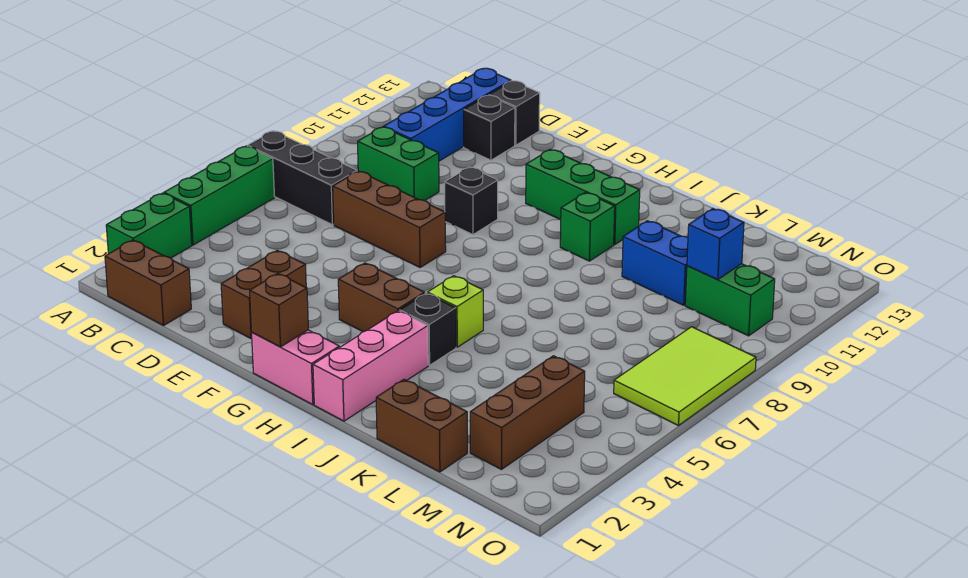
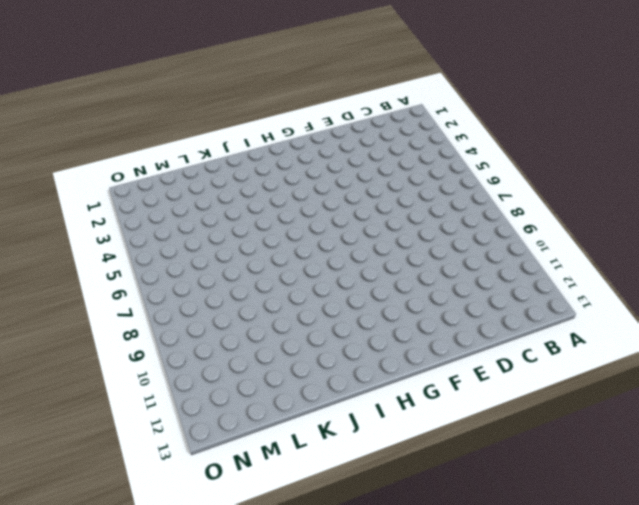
none -> green brick A2:A3 level 1
none -> green brick A4:A6 level 1
none -> black brick A7:C7 level 1

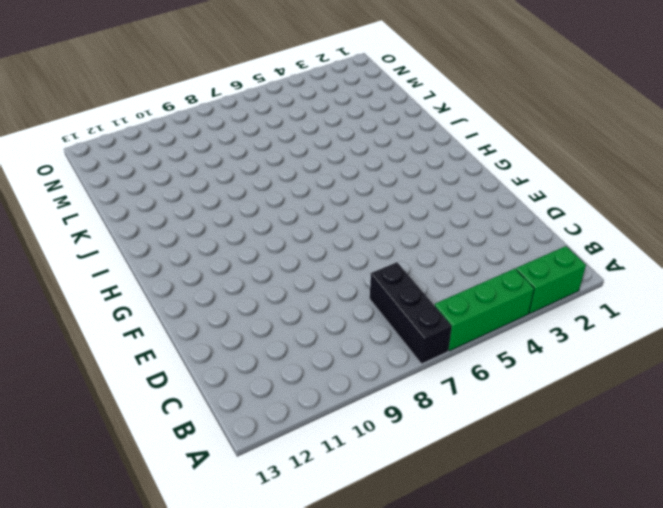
none -> brown brick B1:C1 level 1
none -> green brick C9:D9 level 1
none -> blue brick C10:C13 level 1

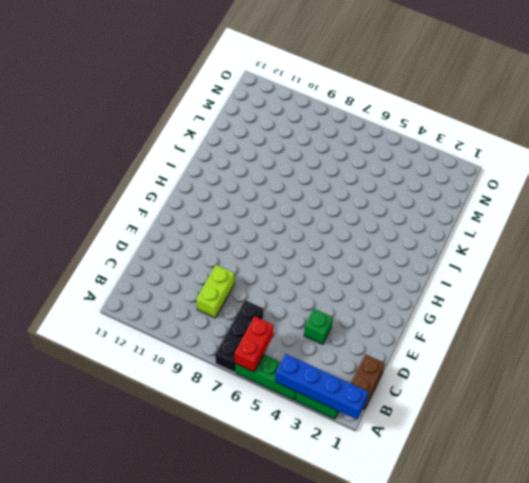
blue brick A1:A4 level 2 -> blue brick C10:C13 level 1
red brick A6:B6 level 2 -> none
lime brick C9:D9 level 1 -> green brick C9:D9 level 1
green brick D4 level 1 -> green brick I10 level 1
none -> brown brick D7:F7 level 1
none -> black brick D12 level 1
none -> black brick D13 level 1

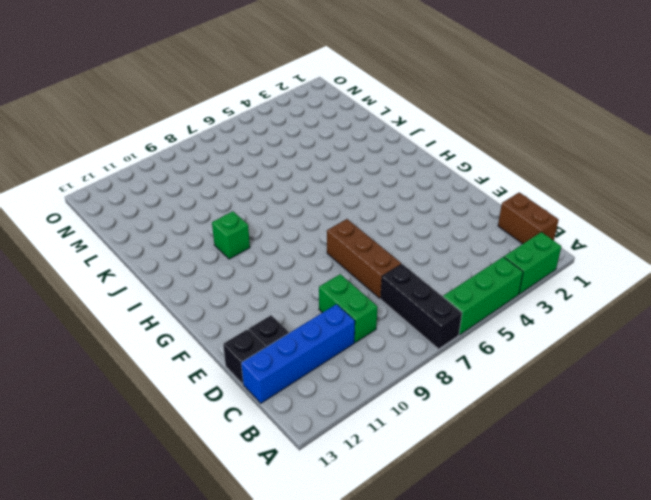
none -> brown brick E2:E3 level 1
none -> black brick F9 level 1
none -> pink brick G1:H1 level 1

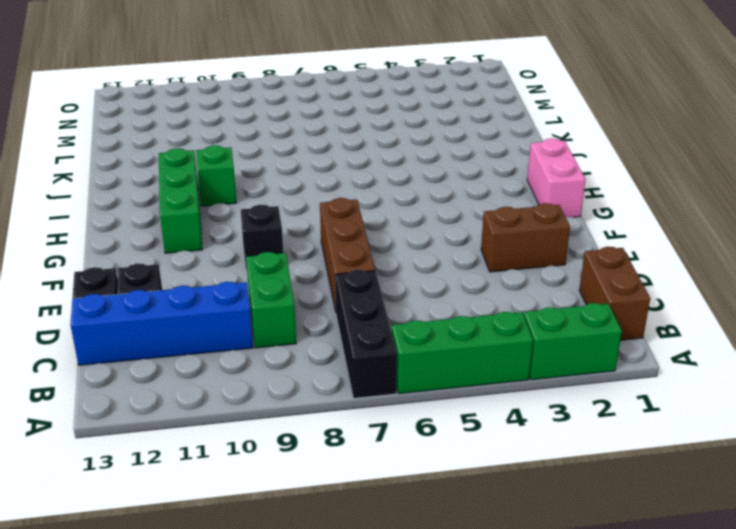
none -> brown brick G4:H4 level 1
none -> pink brick I1:I3 level 1
none -> black brick I4 level 1

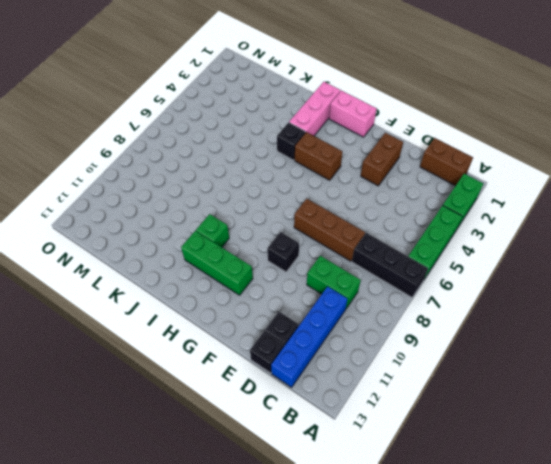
none -> lime brick I5 level 1
none -> brown brick K1:L1 level 1
none -> blue brick K10:L10 level 1

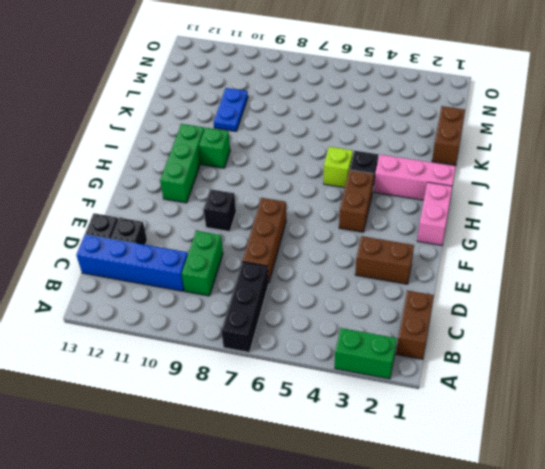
blue plate K10:L10 level 1 -> blue brick K10:L10 level 1
none -> green brick A4:A6 level 1
none -> brown brick M2:M4 level 1
none -> green brick M10:N10 level 1

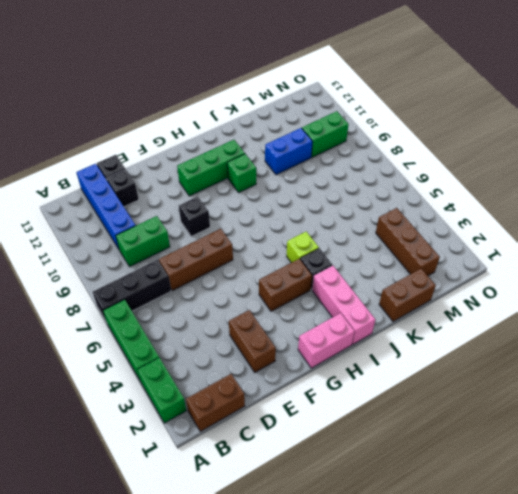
none -> lime tile N6:O8 level 1
none -> brown brick G1 level 2
none -> blue brick M10 level 2

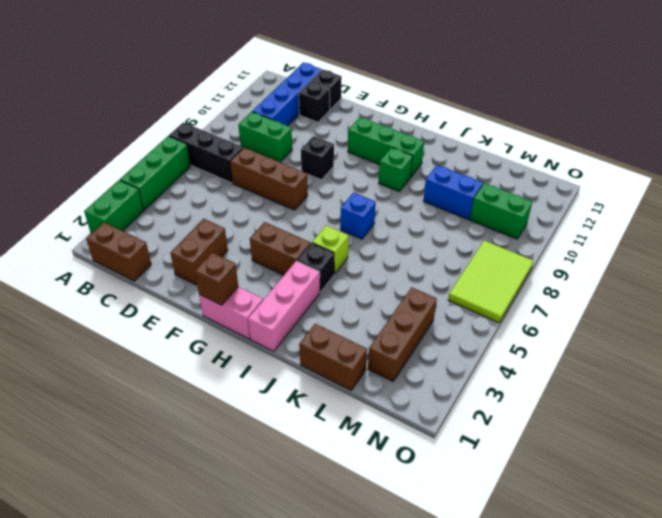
blue brick I7 level 1 -> blue brick M10 level 2

